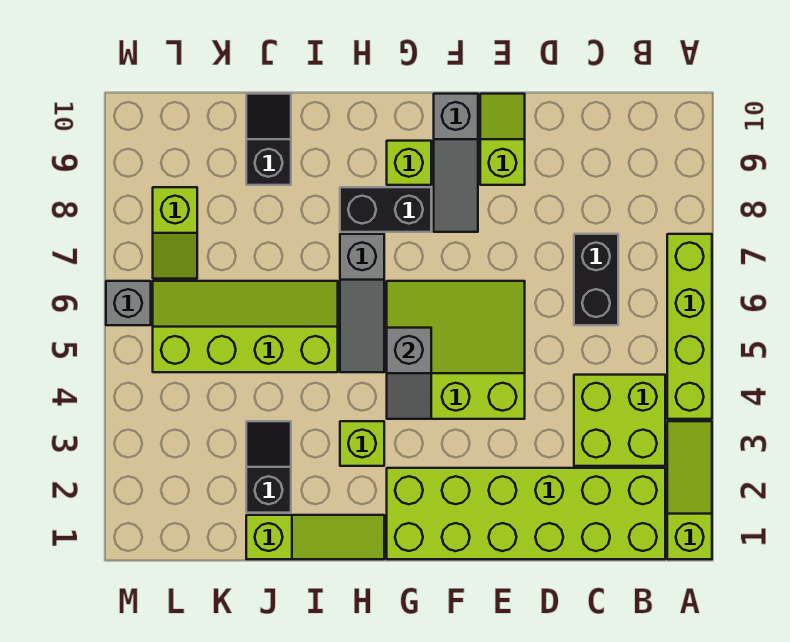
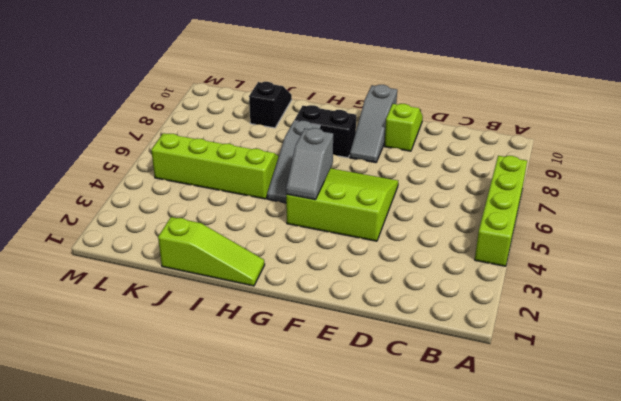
none -> lime slope A1:A3 level 1 top 1
none -> lime brick B1:G2 level 1
none -> lime brick B3:C4 level 1

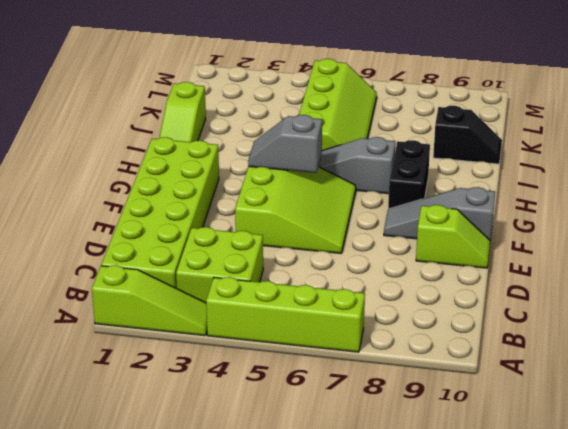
none -> black brick C6:C7 level 1
none -> lime brick G9 level 1
none -> lime brick H3 level 1

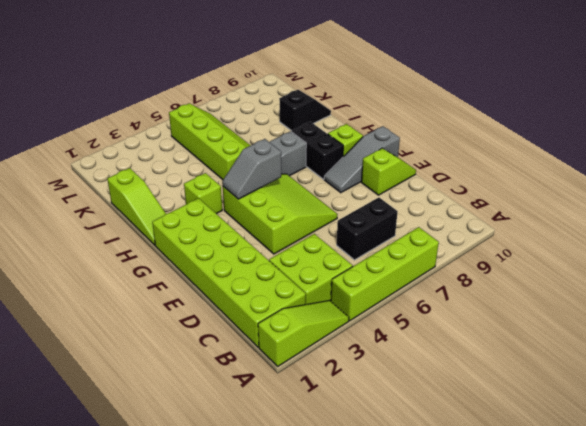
none -> black slope J2:J3 level 1 top 2
none -> lime slope L7:L8 level 1 top 8
none -> grey brick M6 level 1

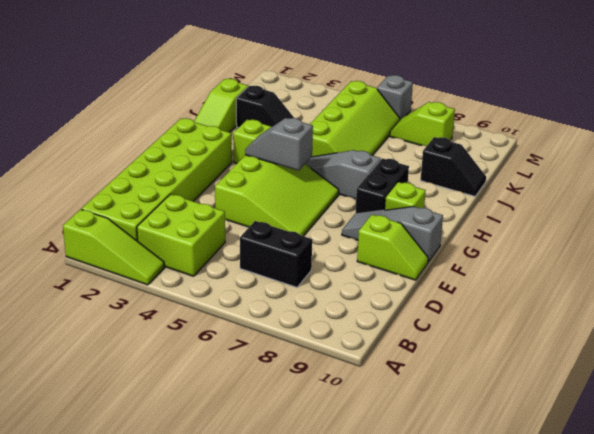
none -> lime brick A4:A7 level 1

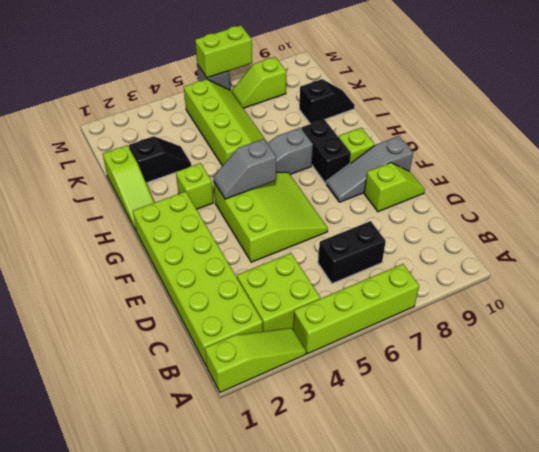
lime brick M6:M7 level 2 -> none

